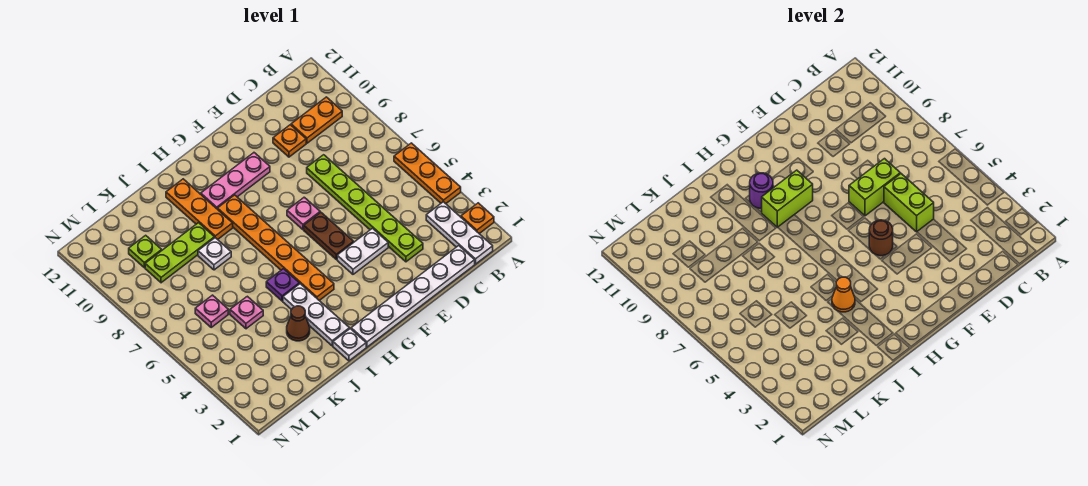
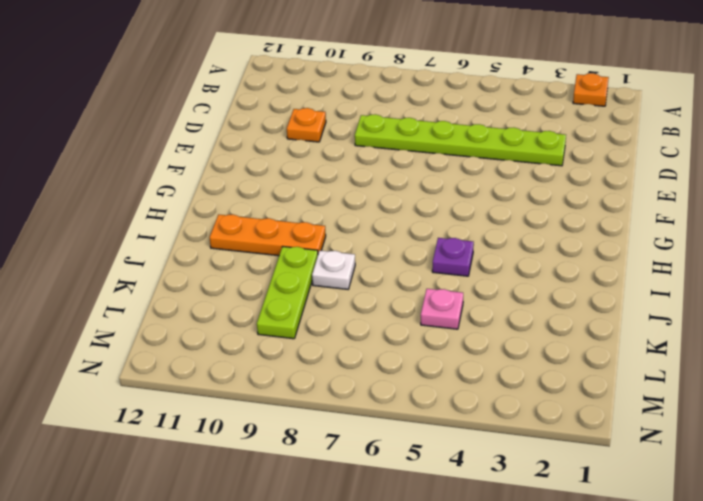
none -> orange plate A4:A6 level 1
none -> white plate B1:B3 level 1
none -> orange plate B10:C10 level 1

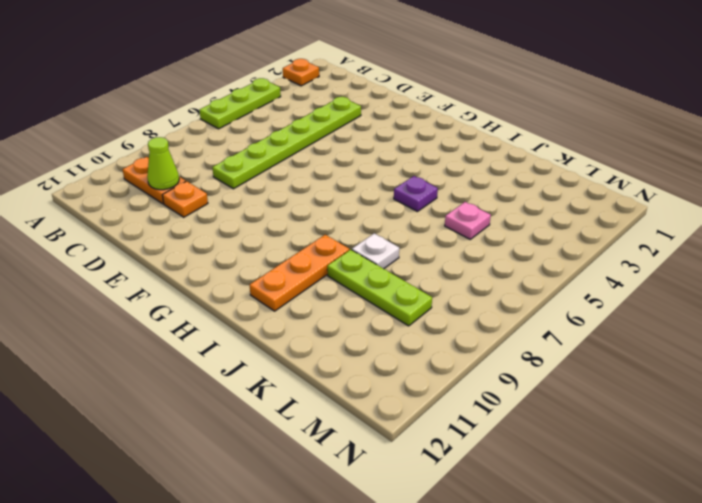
lime plate A4:A6 level 1 -> orange plate A4:A6 level 1
lime cone C10 level 2 -> none
none -> white plate B1:B3 level 1
none -> white plate C1:H1 level 1
none -> white plate E4:F4 level 1

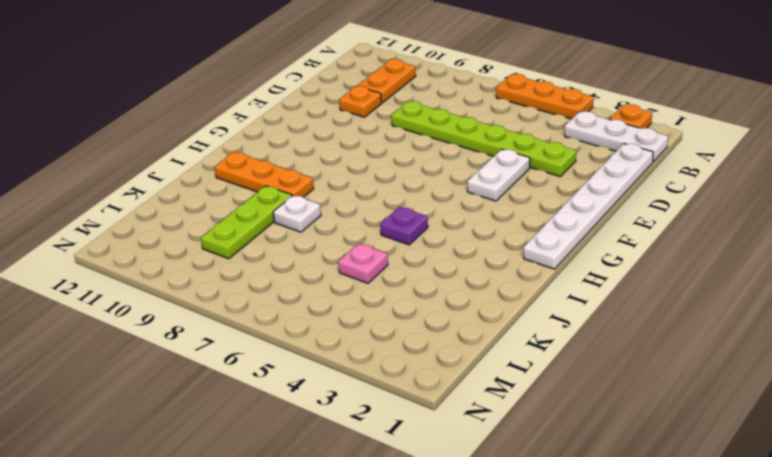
none -> brown plate F5:F6 level 1
none -> pink plate F7 level 1
none -> pink plate F10:H10 level 1

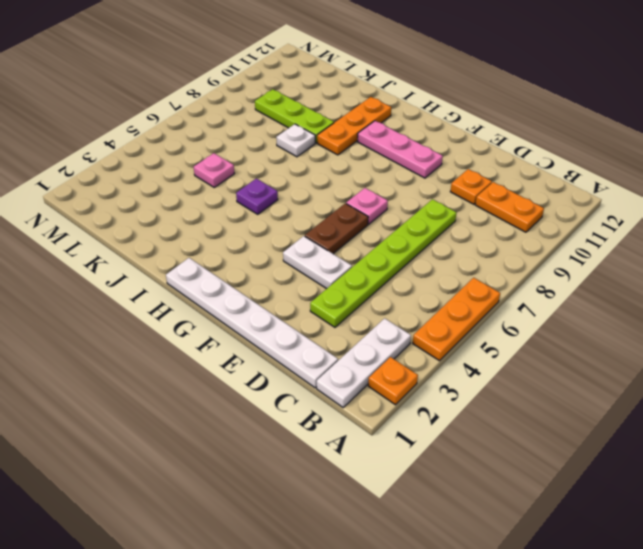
none -> orange plate H4:H9 level 1
none -> white plate I1 level 1
none -> white plate I2:I4 level 1

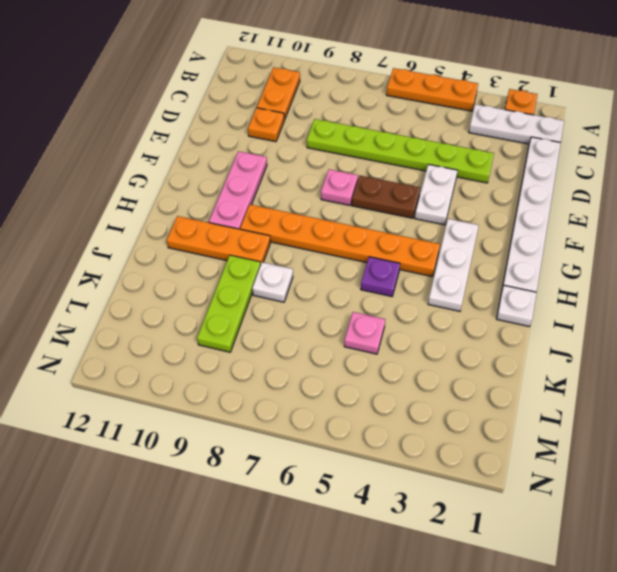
white plate G3:I3 level 1 -> white plate I2:I4 level 1
none -> brown cone J3 level 1
none -> pink plate L6 level 1
none -> lime plate L10 level 1

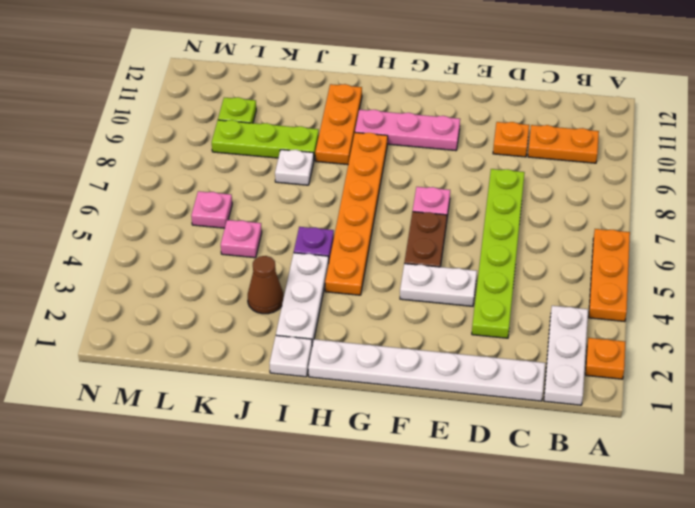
none -> lime brick D5:D6 level 2
none -> lime brick D7:E7 level 2
none -> brown round brick F5 level 2

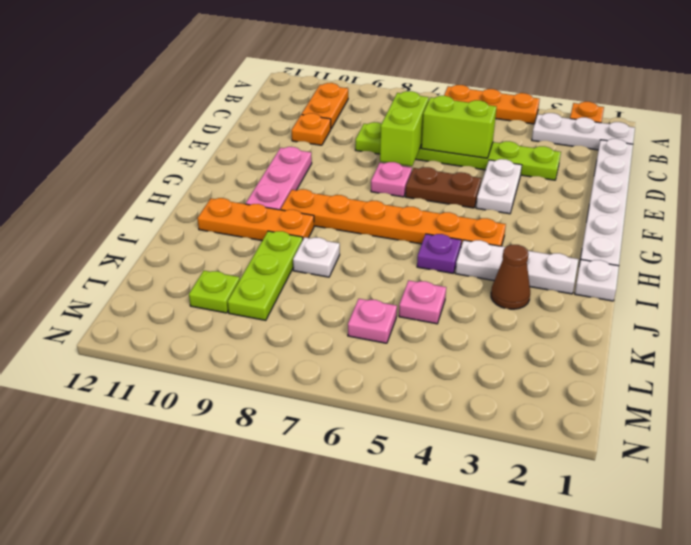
none -> brown round brick F5 level 2
none -> lime brick G9:H9 level 2
none -> purple round brick H10 level 2

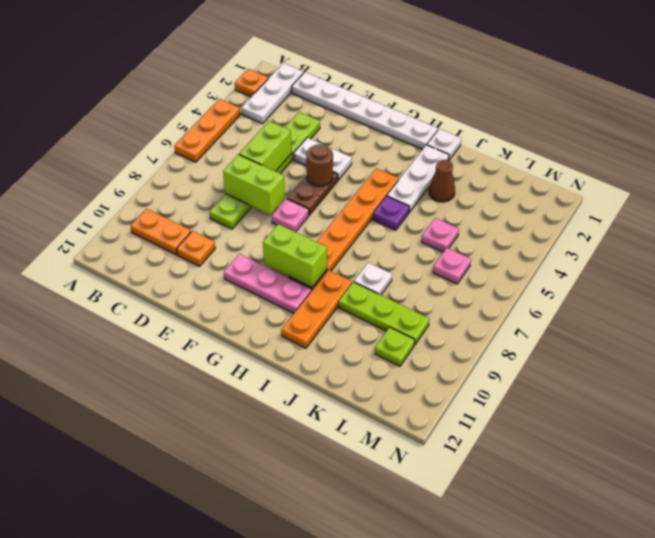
none -> purple round brick H10 level 2
none -> orange cone I4 level 2

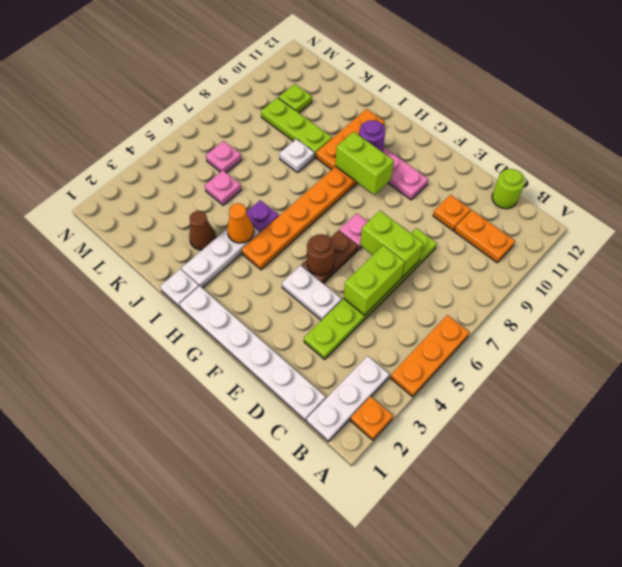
lime round brick C12 level 1 -> none

